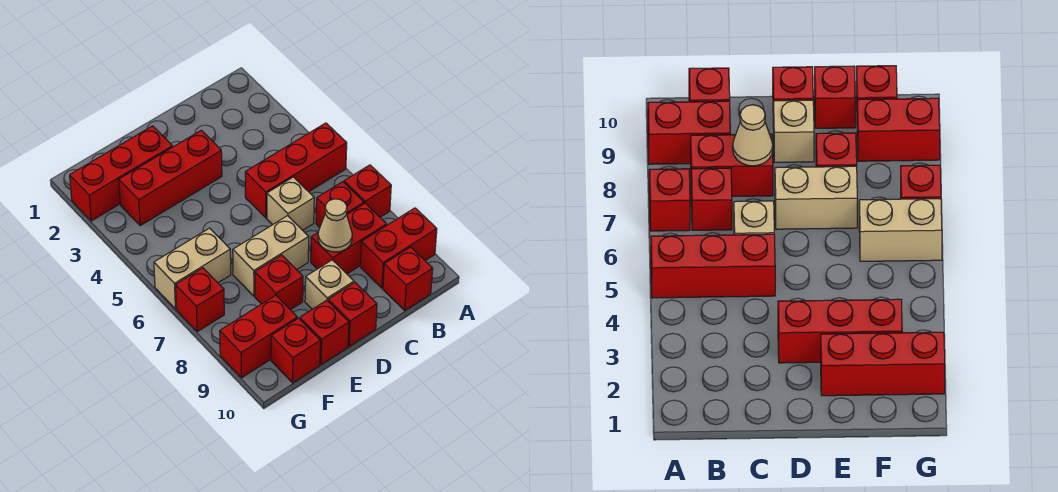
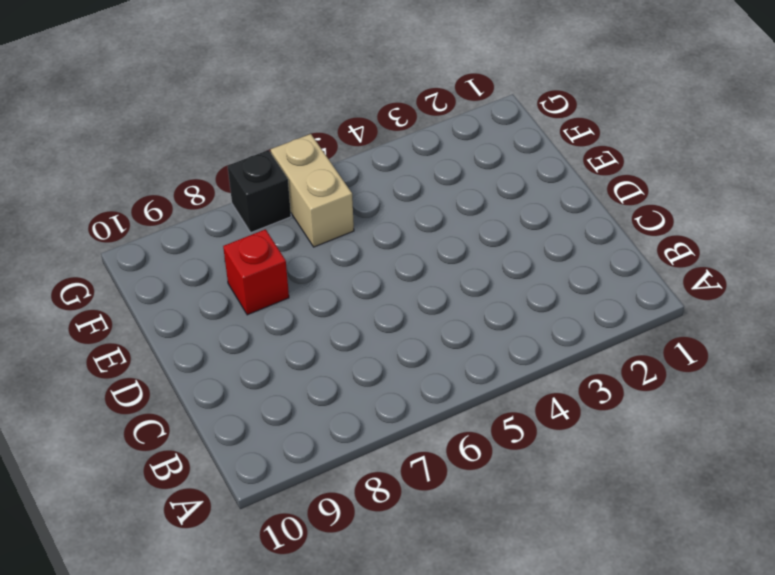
black brick G7 level 1 -> red brick G7 level 1
none -> red brick A5:C5 level 1
none -> red brick A7 level 1
none -> red brick A9:B9 level 1

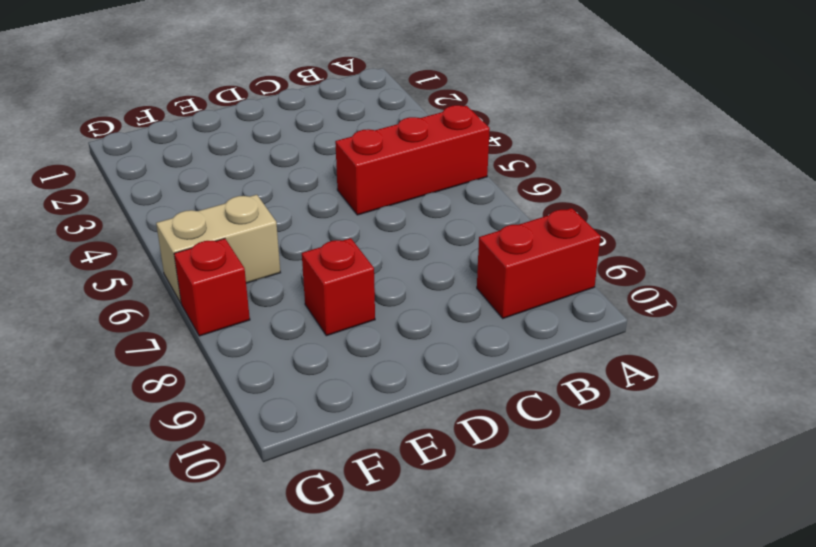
none -> red brick A7 level 1
none -> red brick B7 level 1
none -> red brick B8:C8 level 1

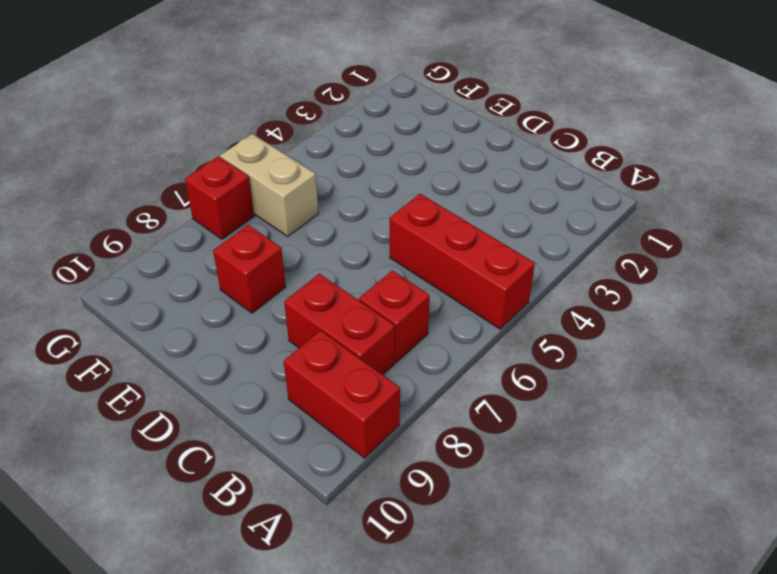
none -> red brick A7 level 1
none -> red brick B10 level 1
none -> tan brick C6 level 1

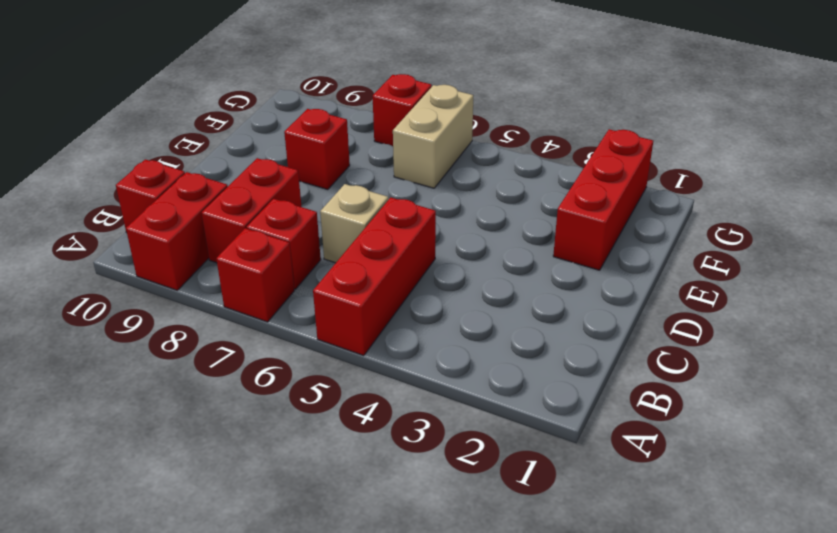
none -> red brick D3:F3 level 1
none -> tan brick D7:E7 level 1
none -> tan brick D9 level 1

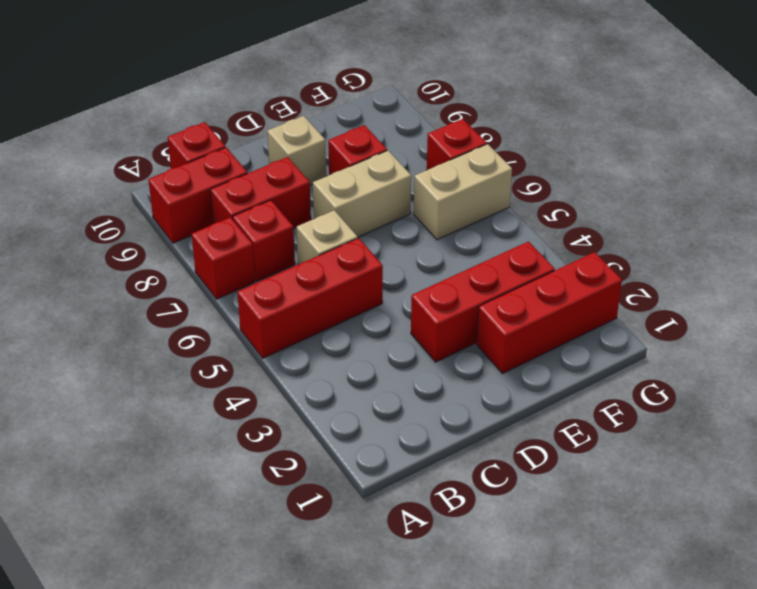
none -> red brick D10 level 1
none -> red brick E10 level 1
none -> red brick F9:G9 level 1

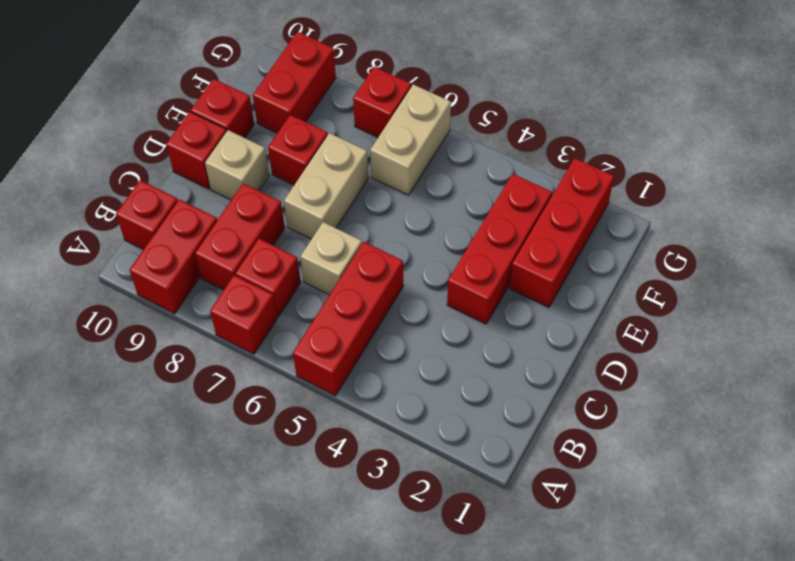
none -> red brick F10 level 1
none -> tan cone C8 level 2

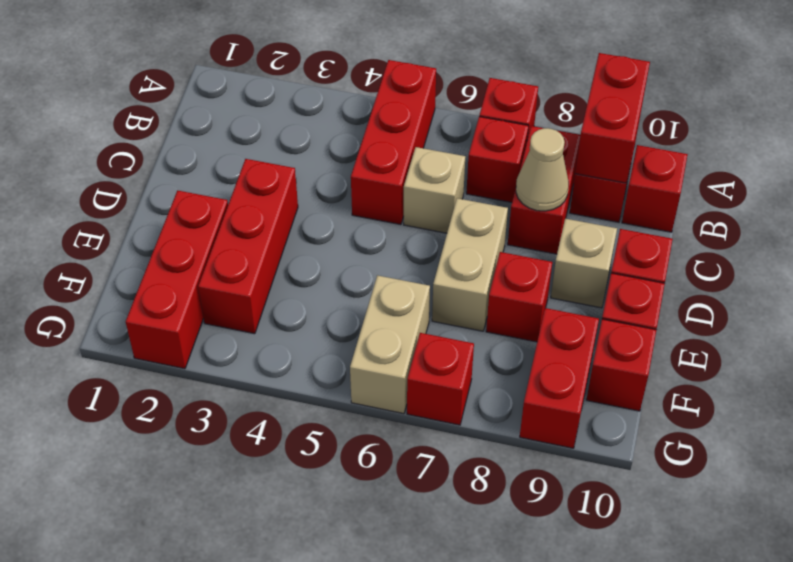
red brick A9:B9 level 2 -> none

